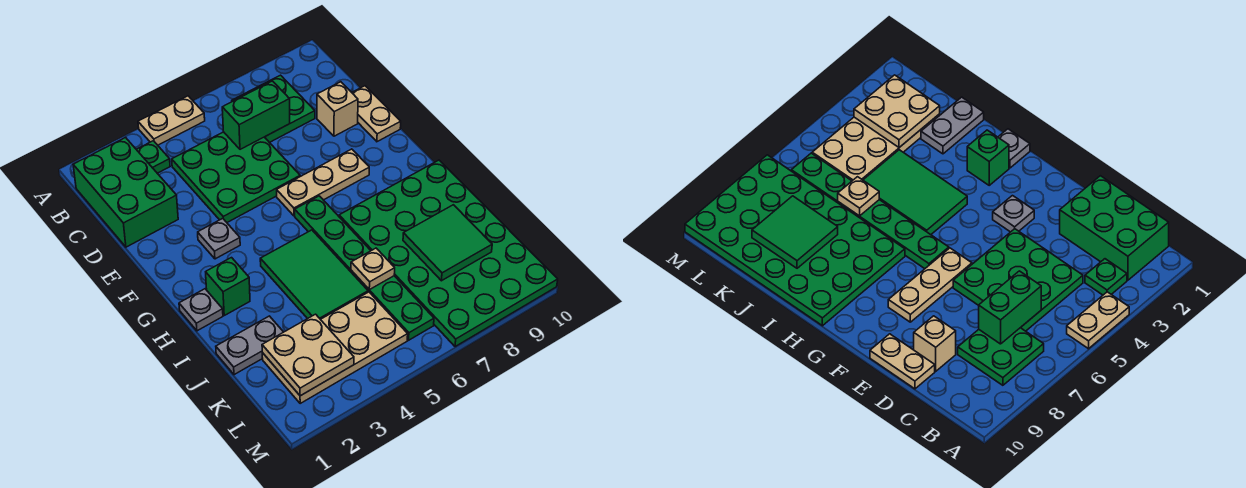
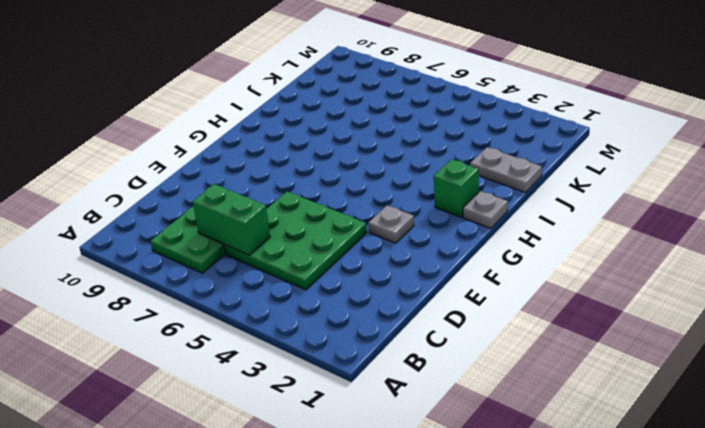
none -> tan plate A4:A5 level 1
none -> green brick B1:D2 level 1
none -> green plate B3 level 1

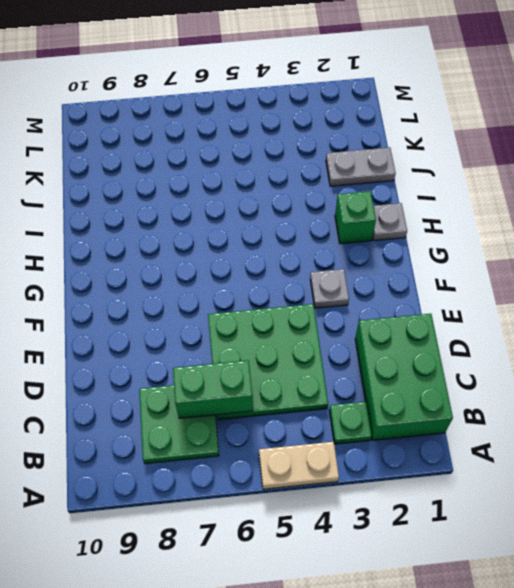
none -> tan brick D9 level 1
none -> tan plate D10:E10 level 1
none -> tan plate F6:F8 level 1

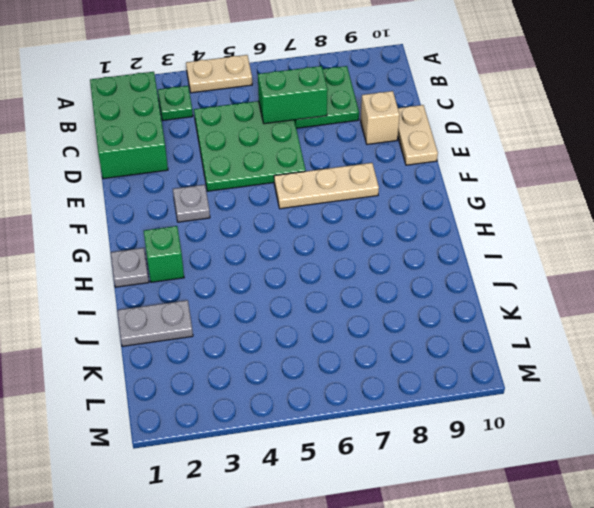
none -> green plate G6:L6 level 1
none -> green tile H4:J5 level 1
none -> green plate H7:M10 level 1

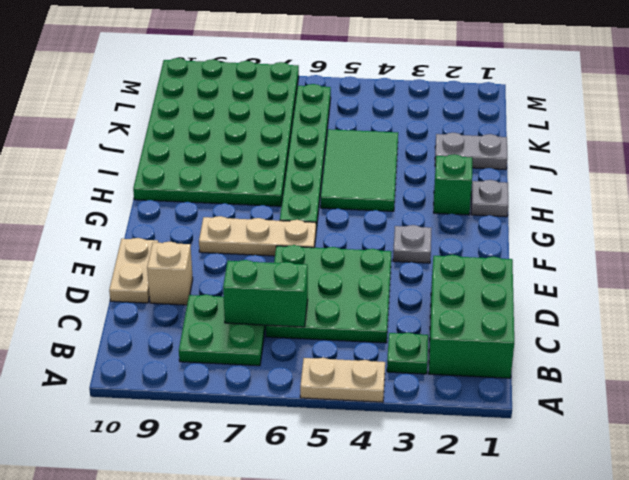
none -> tan plate K2:L5 level 1
none -> tan plate J6 level 2
none -> green tile J8:K9 level 2

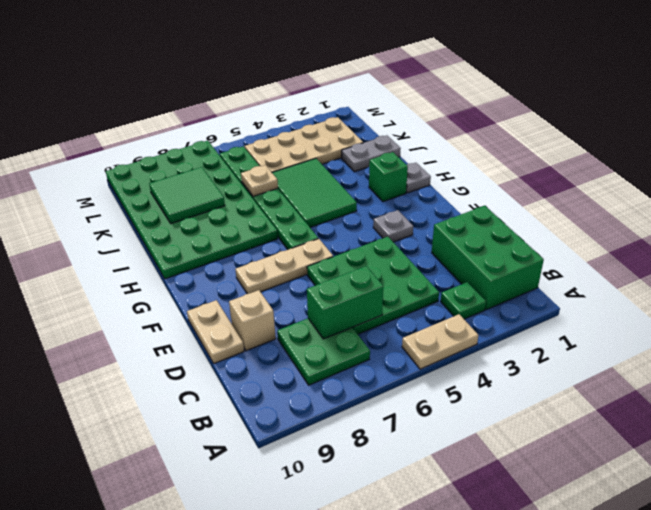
none -> tan plate K2:L3 level 2

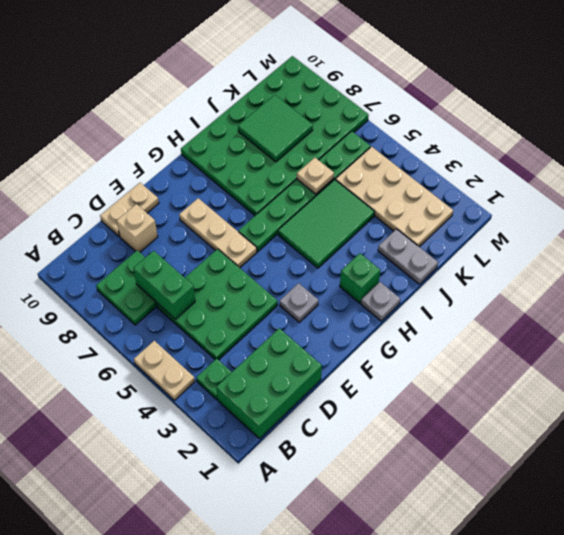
none -> tan plate K2:L3 level 2

